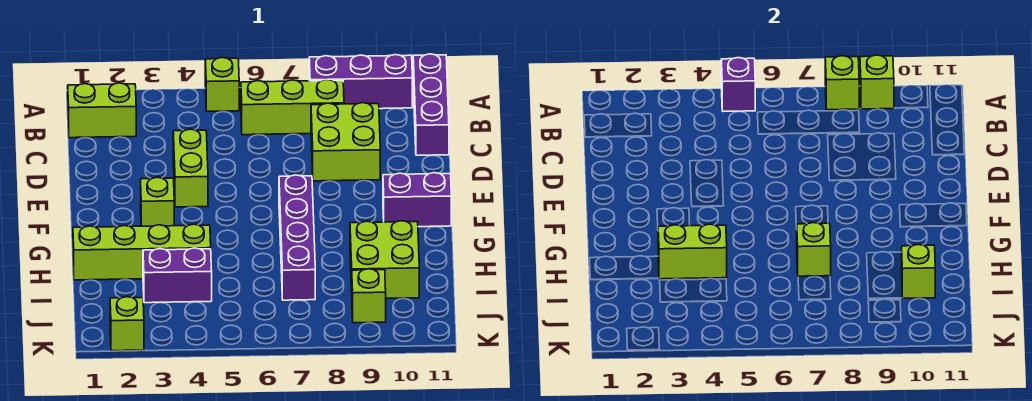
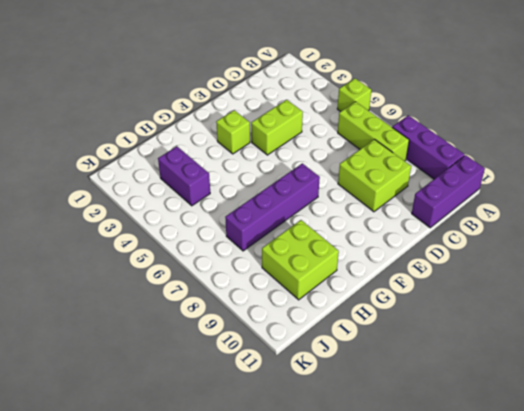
none -> lime brick B1:B2 level 1
none -> purple brick F10:F11 level 1
none -> lime brick H1:H4 level 1

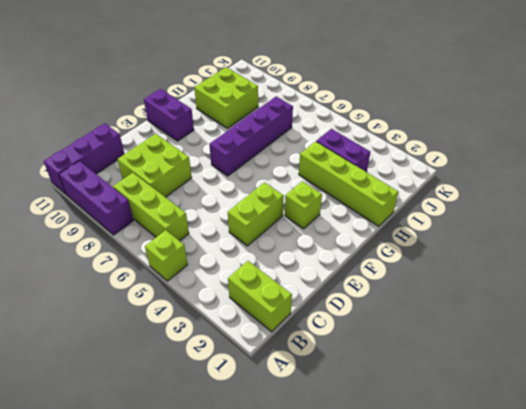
none -> lime brick J9 level 1
none -> lime brick K2 level 1
none -> purple brick A5 level 2

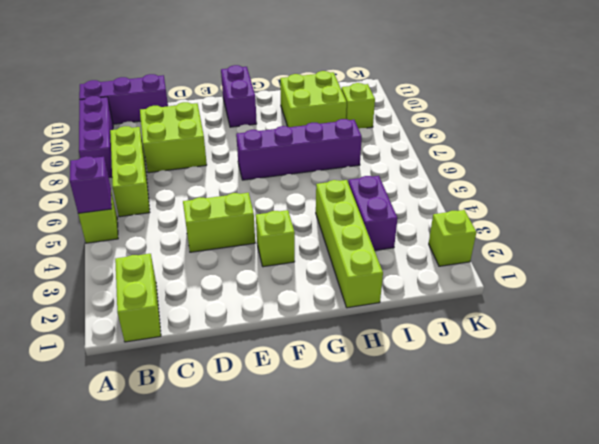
none -> lime brick A8 level 2
none -> lime brick A9 level 2
none -> lime brick H3:H4 level 2

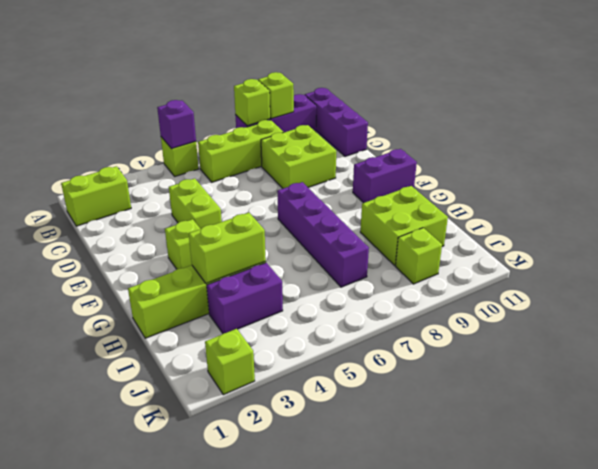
none -> lime brick H7 level 2
none -> lime brick I10 level 2

